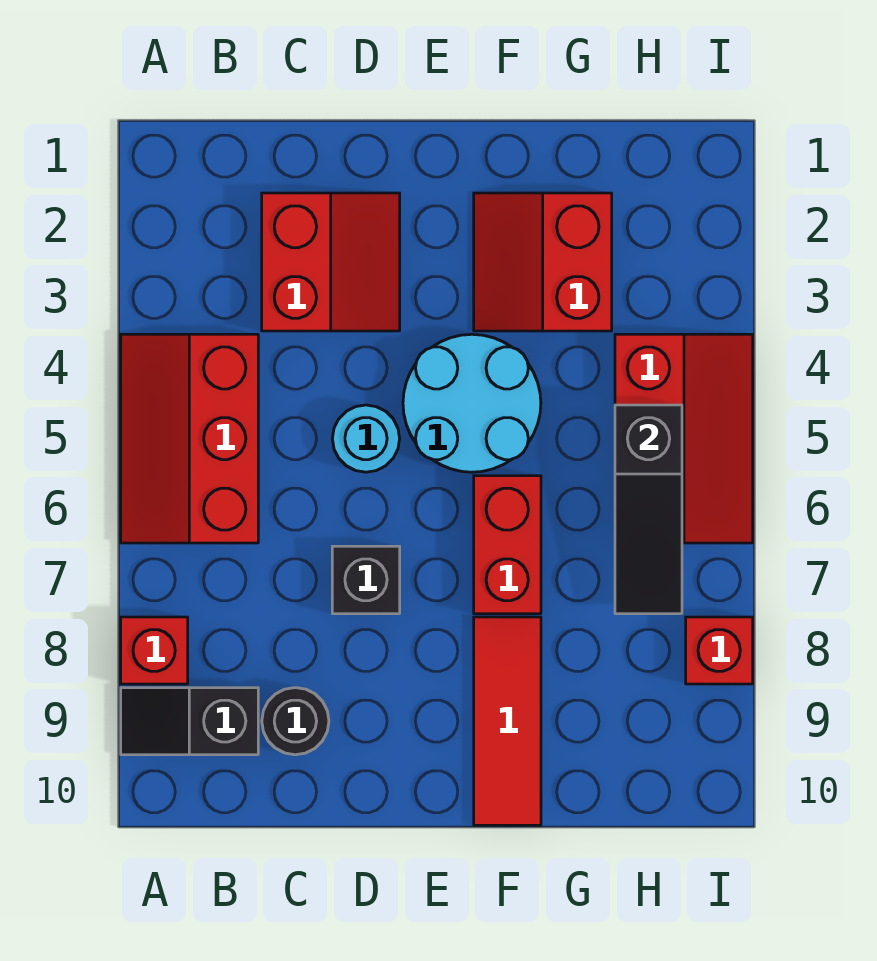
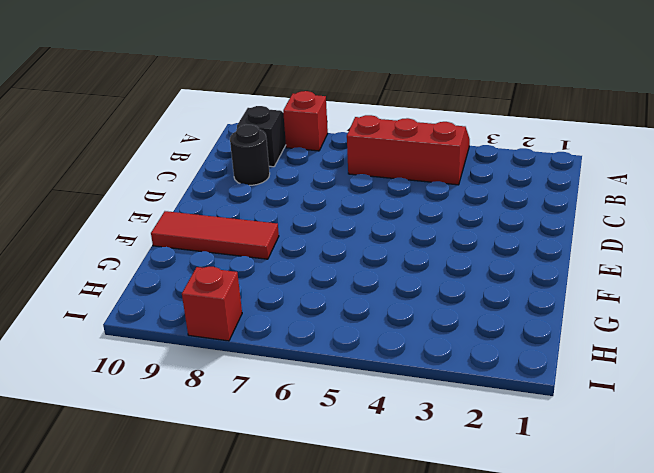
none -> red slope C2:D3 level 1 top C
none -> cyan round brick D5 level 1
none -> black brick D7 level 1

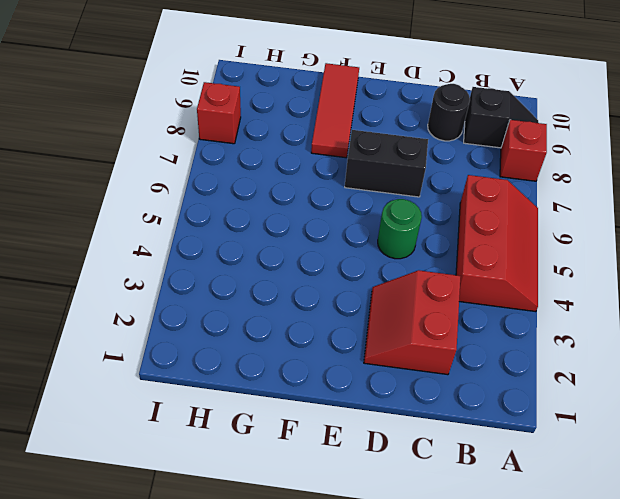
green round brick D5 level 1 -> cyan round brick D5 level 1
black brick D7:E7 level 1 -> black brick D7 level 1
none -> cyan round brick E4:F5 level 1
none -> red slope F2:G3 level 1 top G
none -> red brick F6:F7 level 1

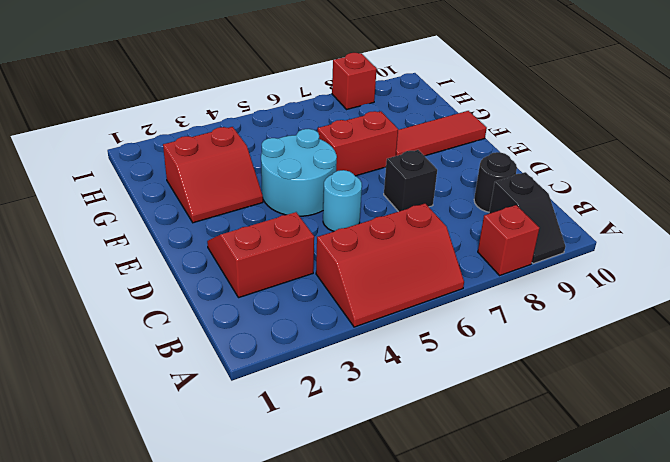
none -> red slope H4:I6 level 1 top H
none -> black slope H5:H7 level 2 top 5

